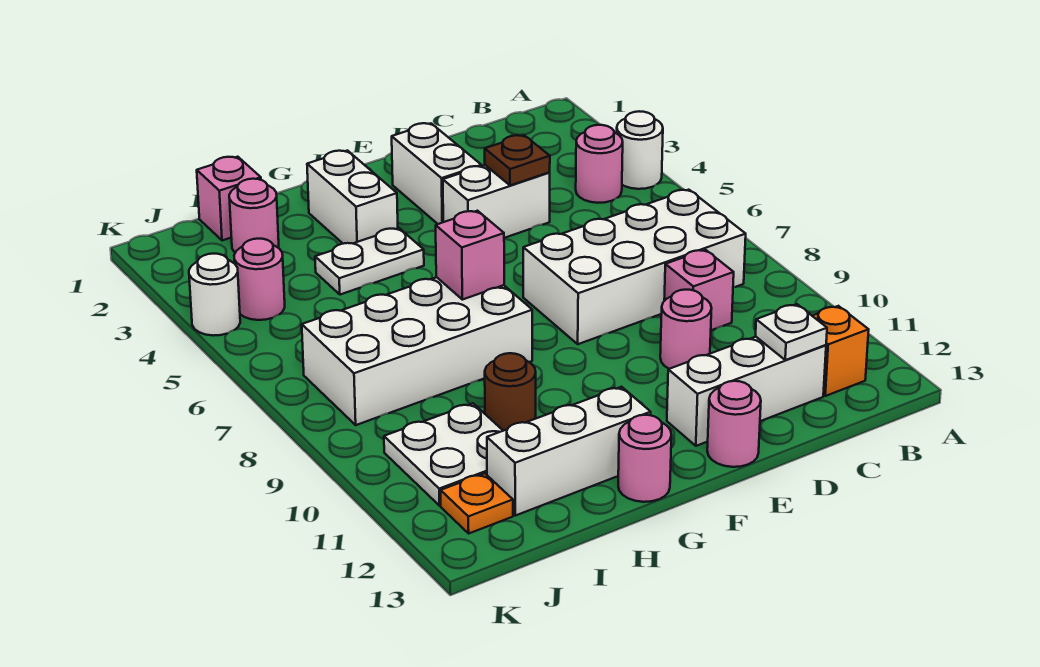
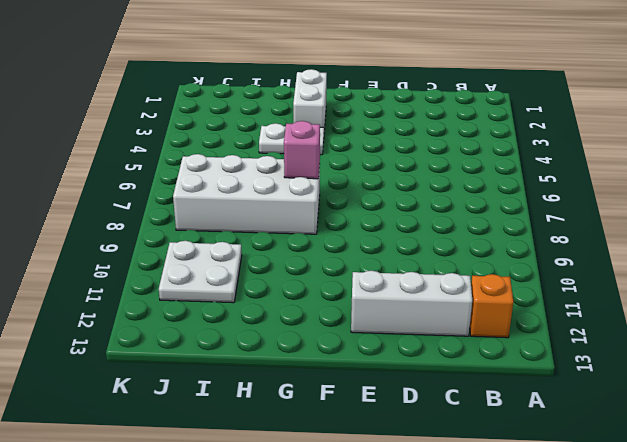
none -> white round brick A4 level 1
none -> pink round brick B4 level 1
none -> white brick B7:E8 level 1

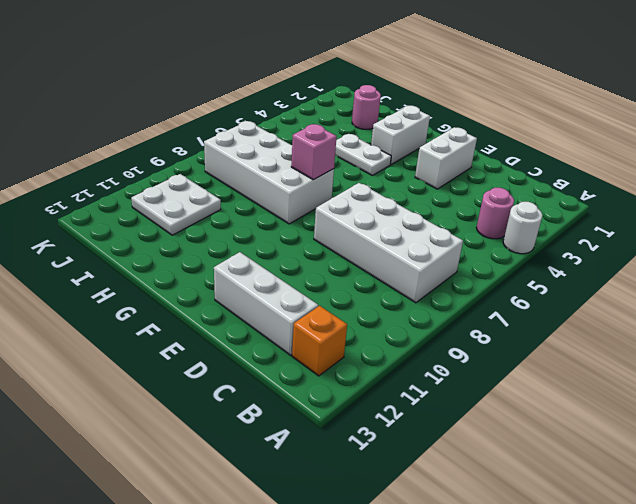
none -> pink brick C9 level 1
none -> white brick D4:E4 level 1
none -> pink round brick D10 level 1

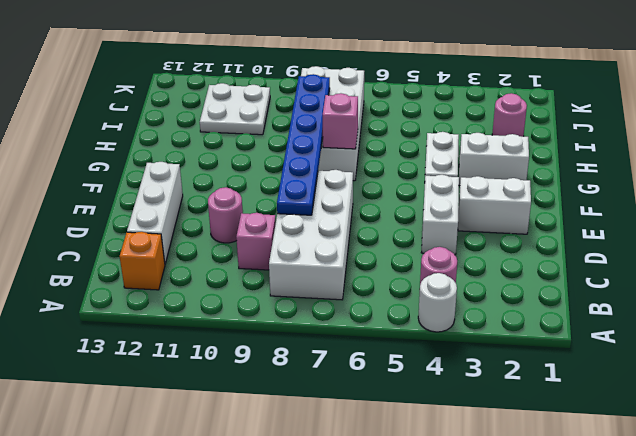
blue plate D8:I8 level 2 -> none
none -> pink round brick E13 level 1
none -> white brick G12:I12 level 1
none -> pink round brick G13 level 1

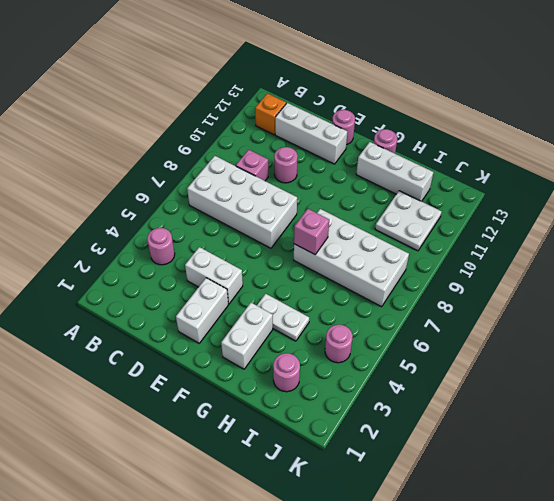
none -> white round brick A4 level 1
none -> brown round brick H10 level 1
none -> pink brick I1 level 1

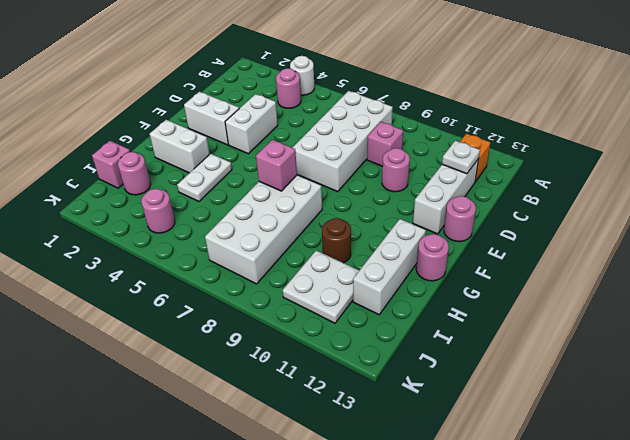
none -> orange plate J12 level 1
none -> white round brick K4 level 1
none -> brown plate D4 level 2

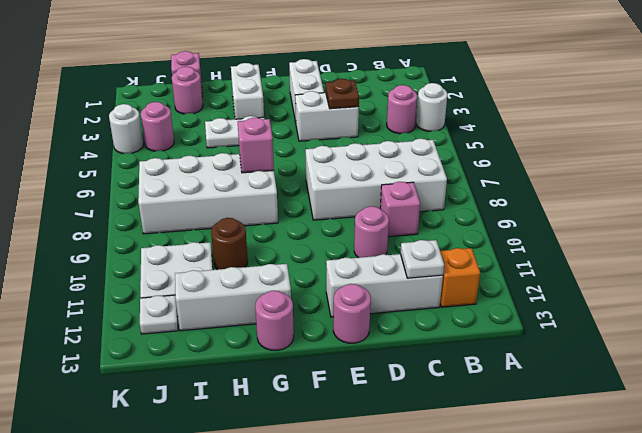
white plate J12 level 1 -> orange plate J12 level 1

